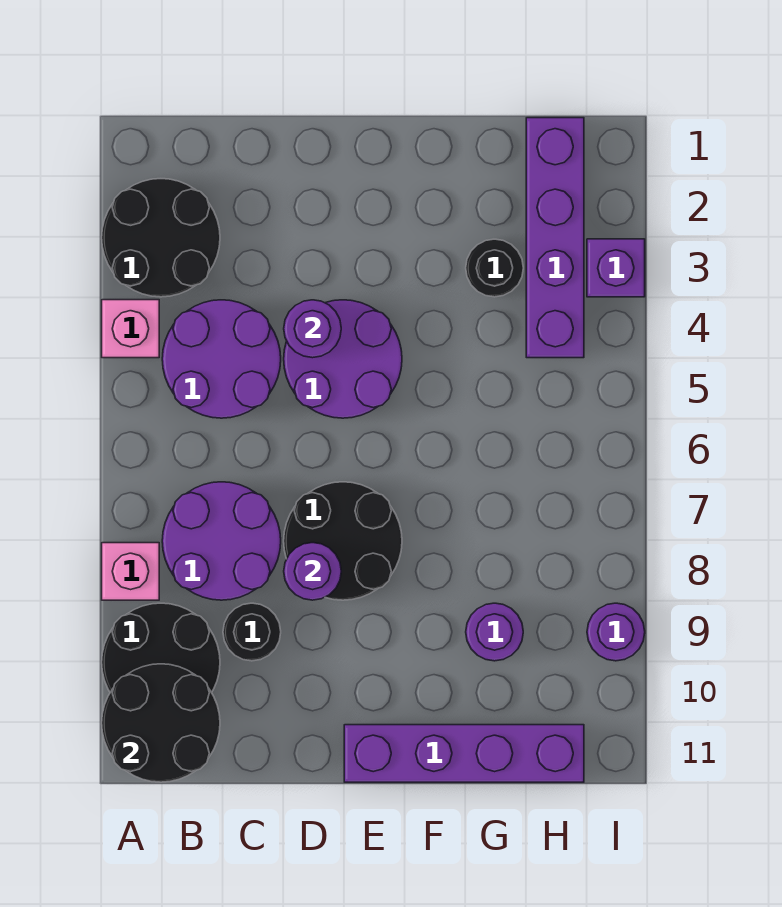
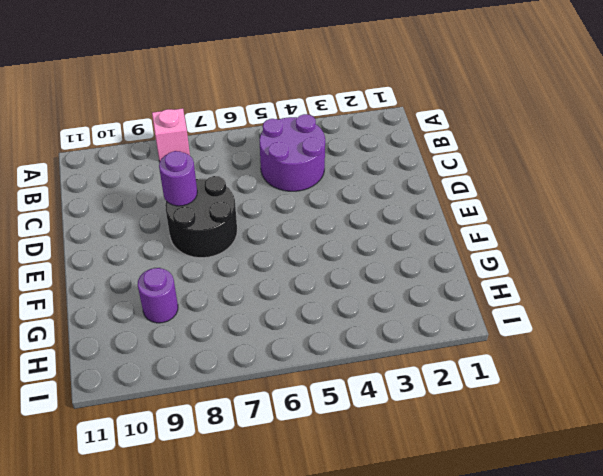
none -> black round brick A2:B3 level 1
none -> pink brick A4 level 1
none -> black round brick A9:B10 level 1

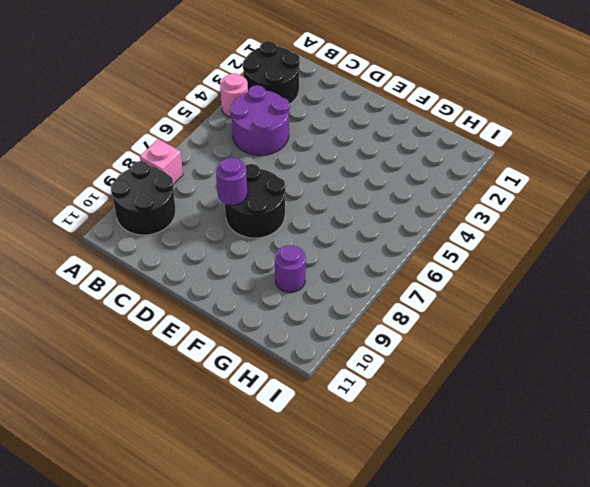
pink round brick A4 level 1 -> pink brick A4 level 1
none -> purple round brick B7:C8 level 1
none -> black round brick C9 level 1
none -> purple round brick D4:E5 level 1

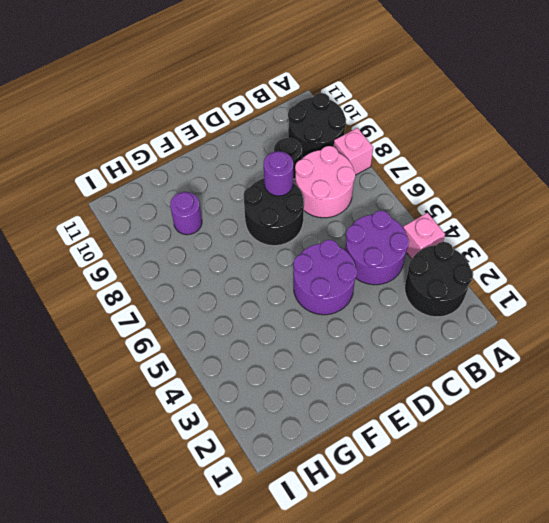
pink round brick B7:C8 level 1 -> purple round brick B7:C8 level 1
none -> purple brick E11:H11 level 1
none -> black round brick G3 level 1
none -> purple brick H1:H4 level 1

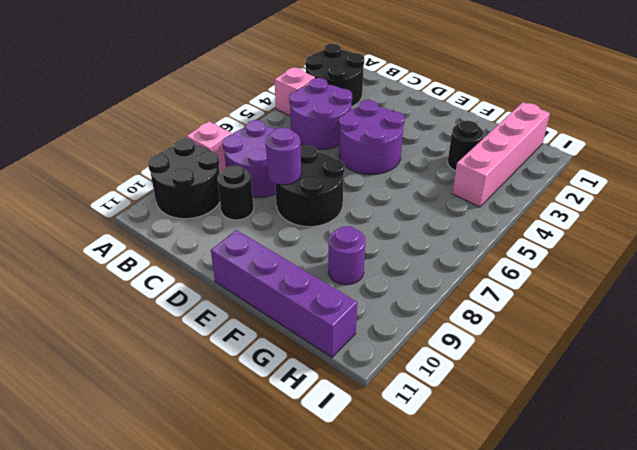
pink brick H1:H4 level 1 -> purple brick H1:H4 level 1
none -> purple brick I3 level 1
none -> purple round brick I9 level 1
none -> black round brick A10:B11 level 2

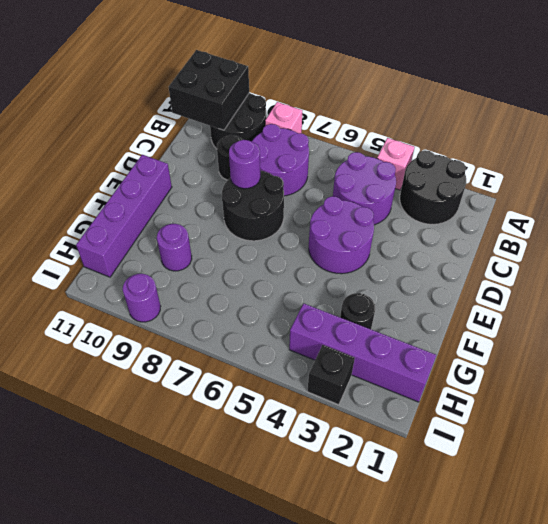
black brick A10:B11 level 2 -> black round brick A10:B11 level 2
black brick I3 level 1 -> purple brick I3 level 1
none -> purple round brick D4 level 2

